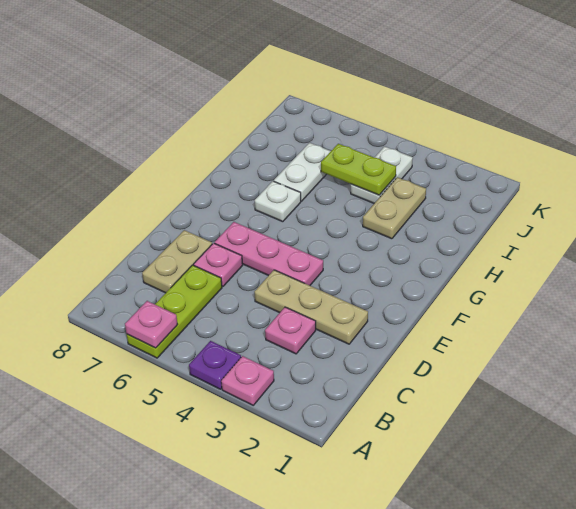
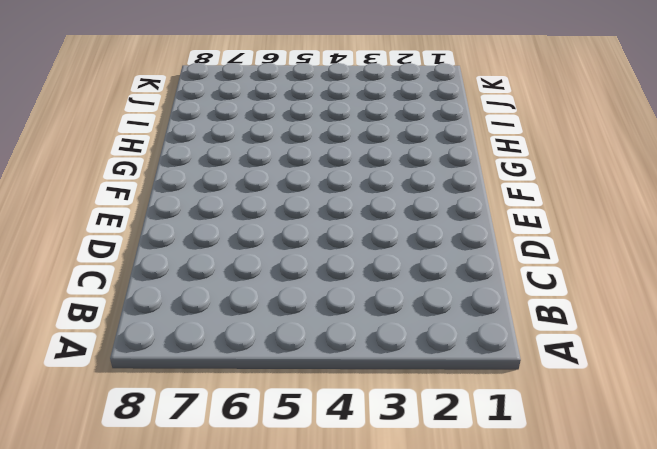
none -> pink plate A3 level 1
none -> purple plate A4 level 1
none -> lime plate A6:C6 level 1

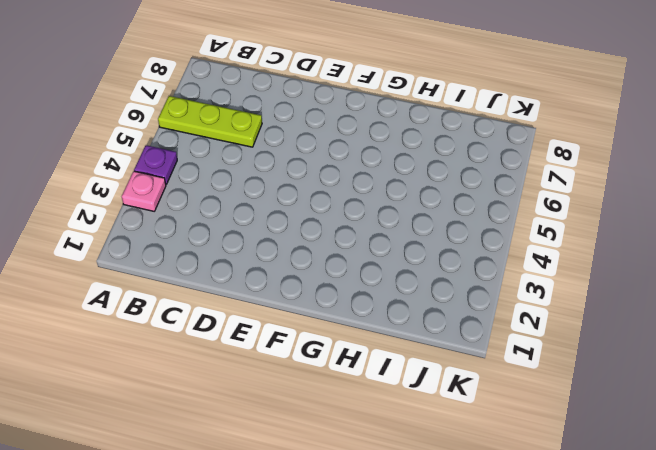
none -> pink plate C3 level 1
none -> tan plate C7:D7 level 1
none -> tan plate D2:D4 level 1

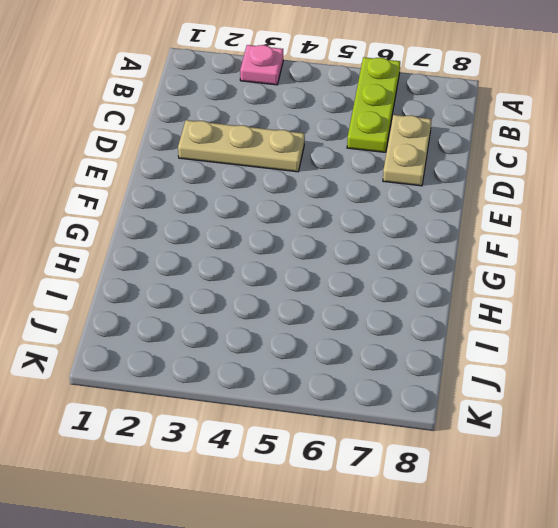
none -> purple plate A4 level 1
none -> pink plate C3 level 1
none -> pink plate D6 level 1

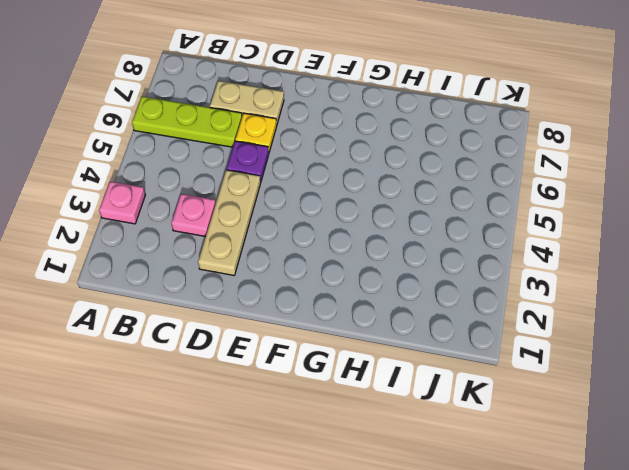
purple plate D5 level 1 -> purple plate A4 level 1
yellow plate D6 level 1 -> pink plate D6 level 1
none -> pink plate E4:E6 level 1
none -> white plate G6 level 1
none -> tan plate H3:I3 level 1

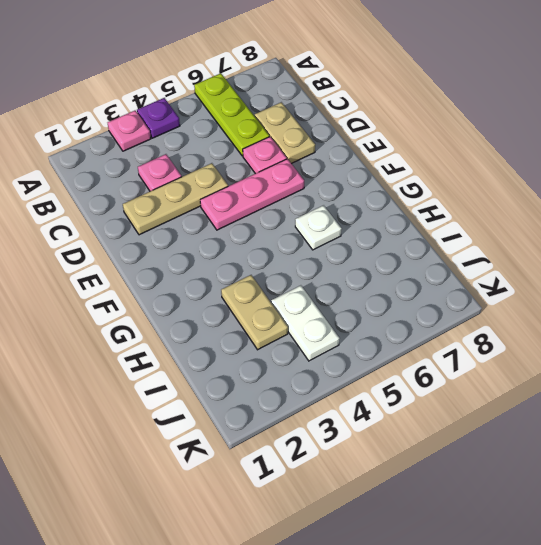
none -> white plate H6:I6 level 1
none -> pink plate A6 level 2
none -> lime plate I4:I5 level 2

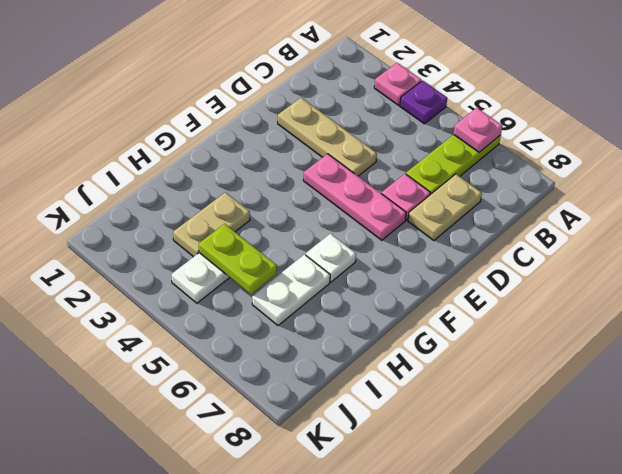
none -> pink plate C3 level 1

